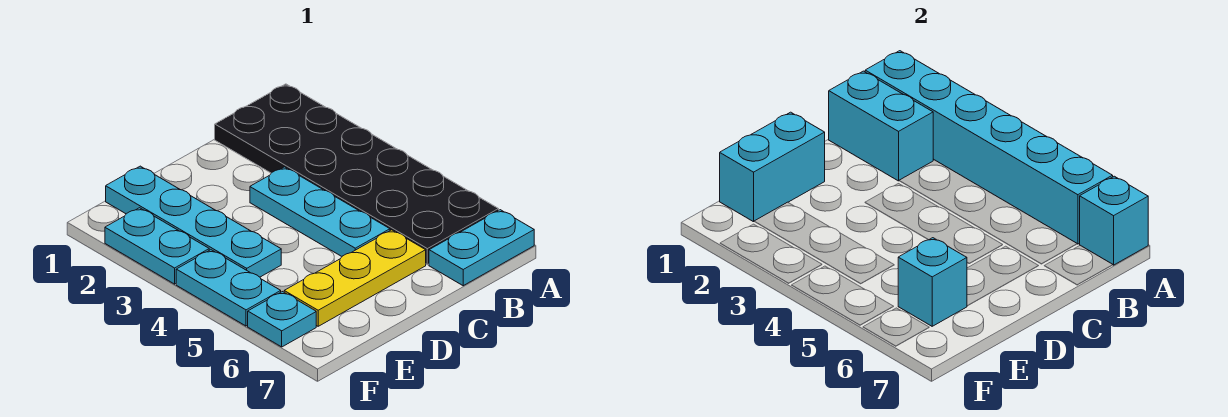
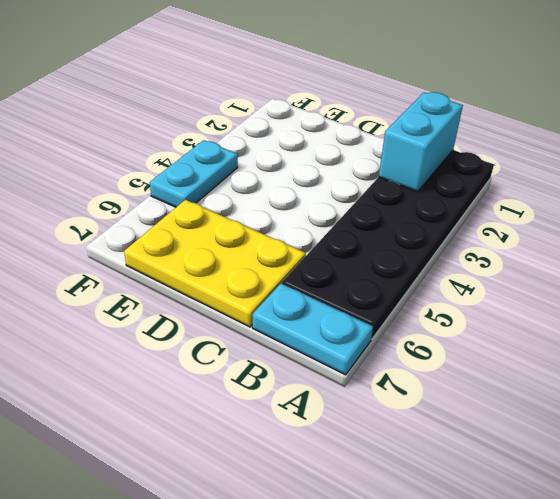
yellow plate C6:E7 level 1 -> yellow plate C6:E6 level 1
none -> cyan plate C3:C5 level 1
none -> cyan plate E1:E4 level 1
none -> cyan plate F2:F3 level 1

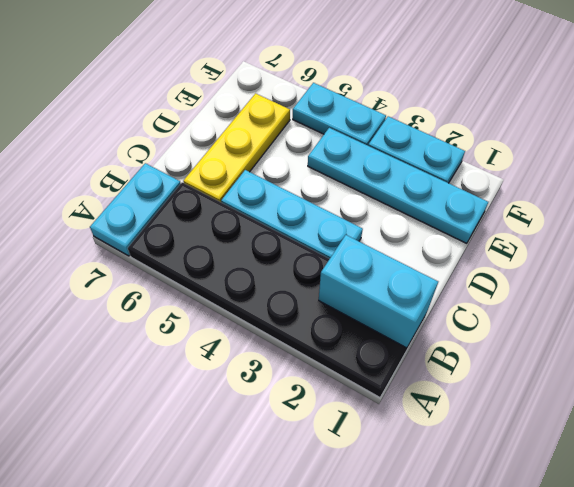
none -> cyan plate F6 level 1
none -> cyan brick A1:A6 level 2
none -> cyan brick A7 level 2

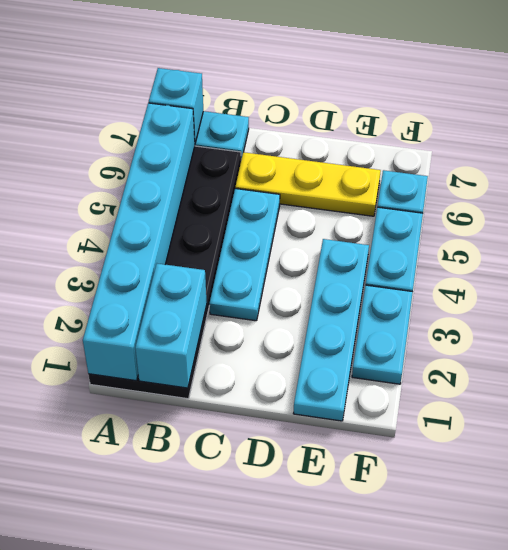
none -> cyan brick D1:E1 level 2
none -> cyan brick E6 level 2

